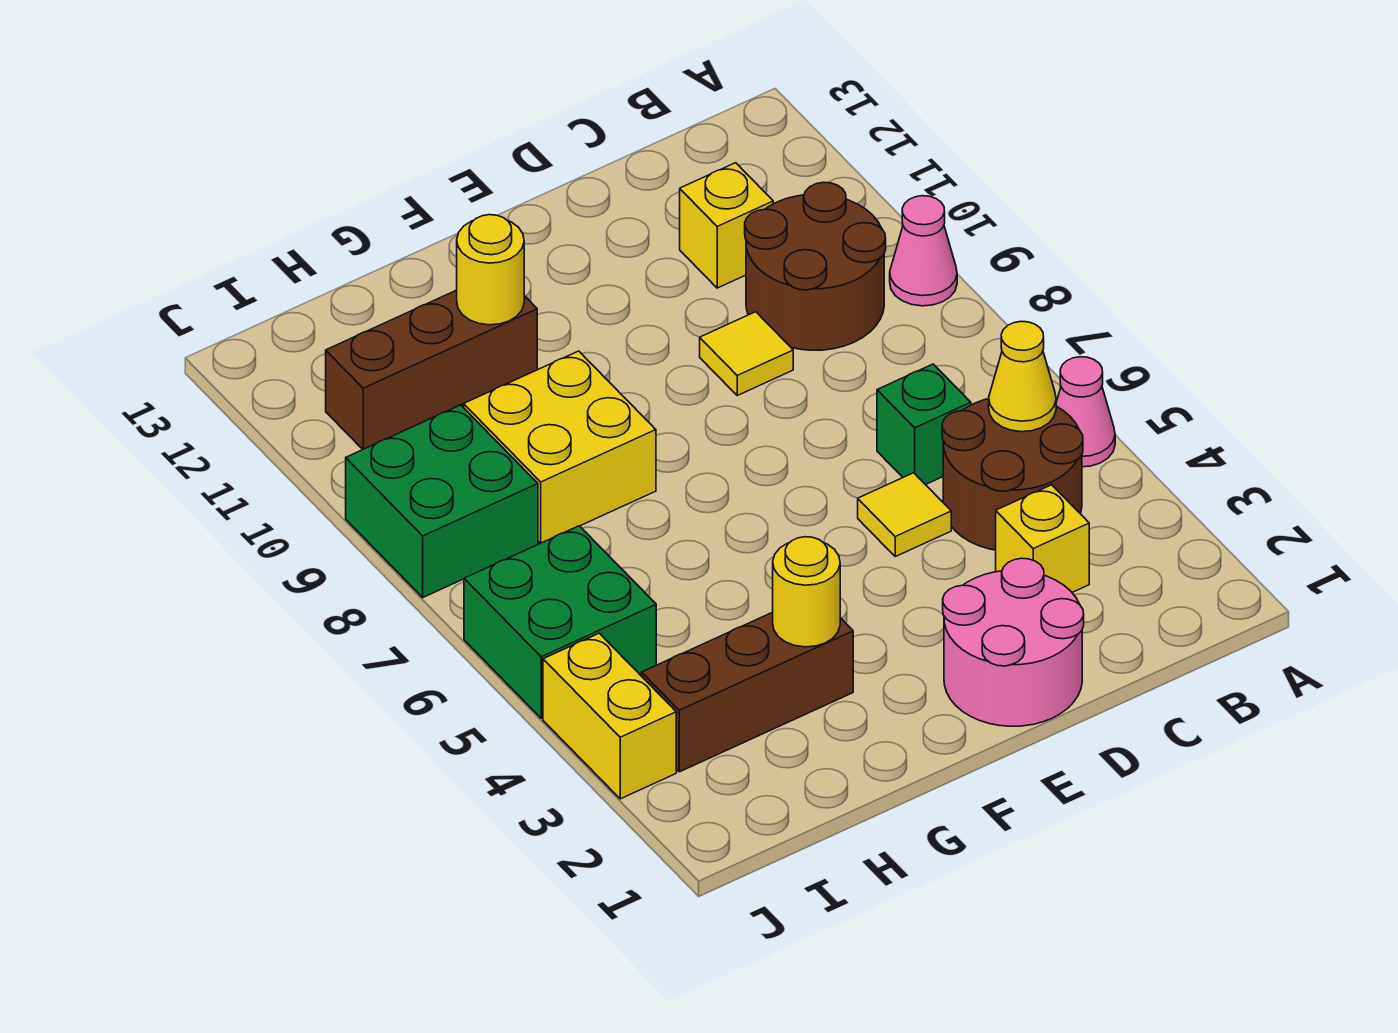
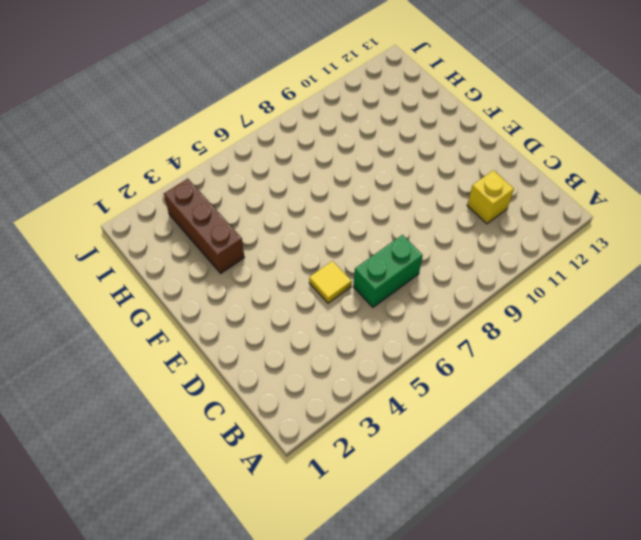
green brick C6:C7 level 1 -> green brick C6 level 1
none -> pink cone A5 level 1
none -> pink cone A9 level 1
none -> brown round brick B4:C5 level 1

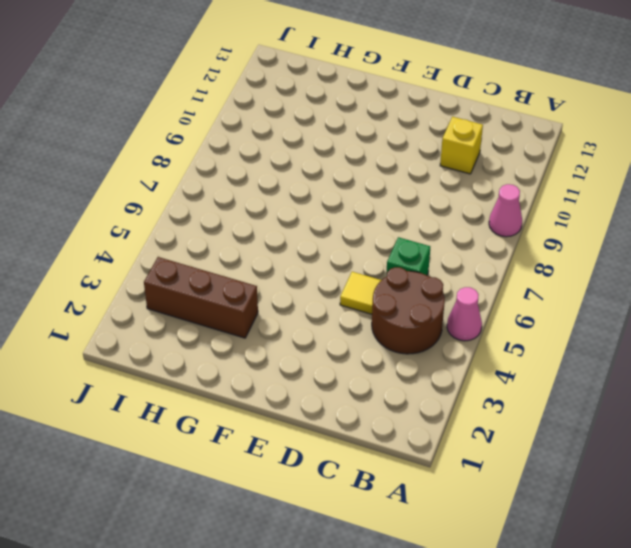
none -> brown round brick B9:C10 level 1
none -> yellow brick C3 level 1
none -> pink round brick D1:E2 level 1

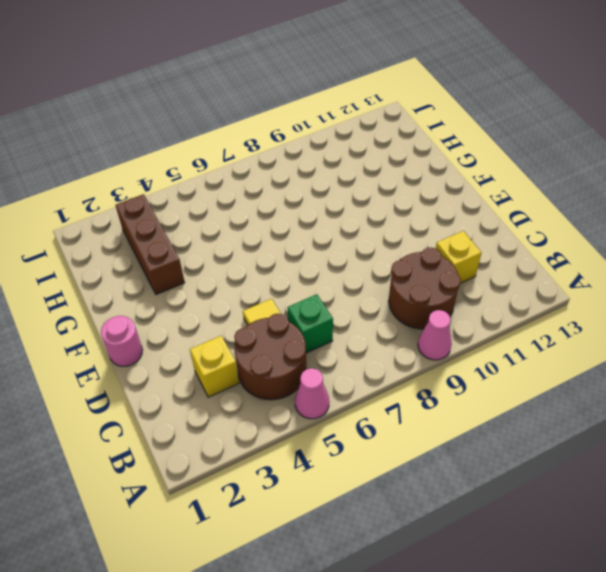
pink round brick E1 level 1 -> pink round brick D1:E2 level 1
none -> yellow tile D9 level 1
none -> yellow brick G8:H9 level 1
none -> brown brick G11:I11 level 1

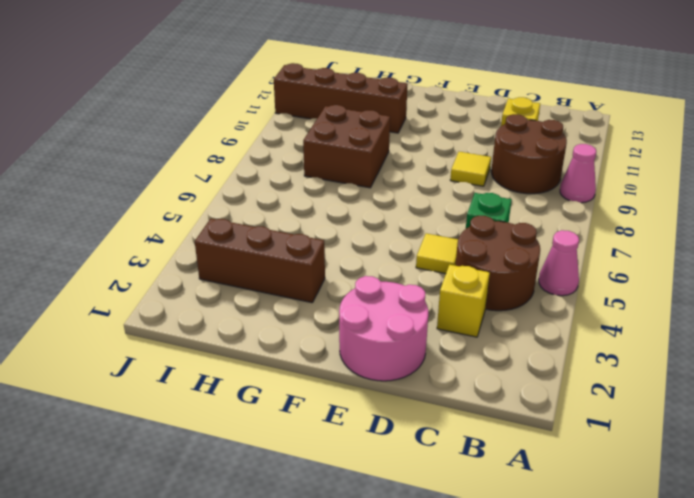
brown brick G8:H9 level 1 -> yellow brick G8:H9 level 1
brown brick G11:J11 level 1 -> brown brick G11:I11 level 1
none -> green brick I5:J6 level 1
none -> green brick I8:J9 level 1
none -> yellow brick J3:J4 level 1

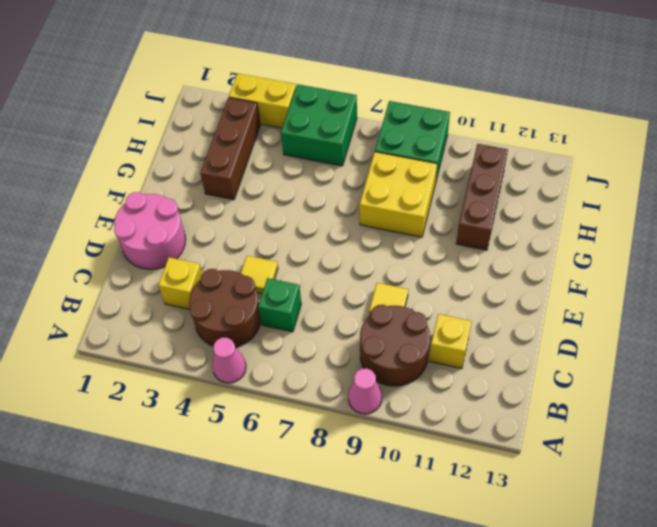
none -> yellow cone B5 level 2
none -> yellow round brick G3 level 2
none -> yellow round brick G11 level 2

